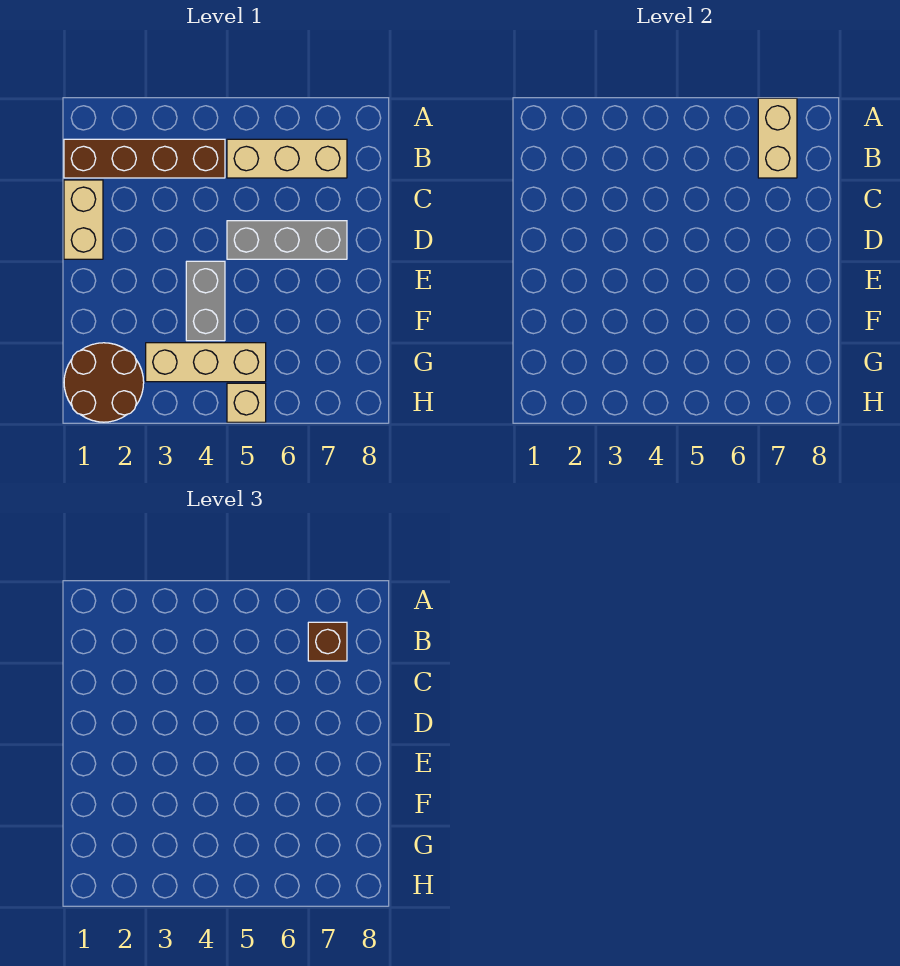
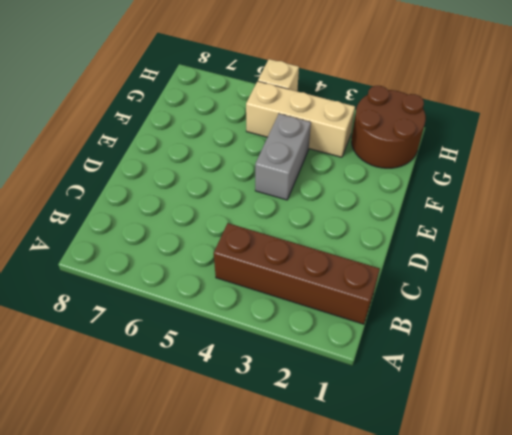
none -> tan brick B5:B7 level 1
none -> tan brick C1:D1 level 1

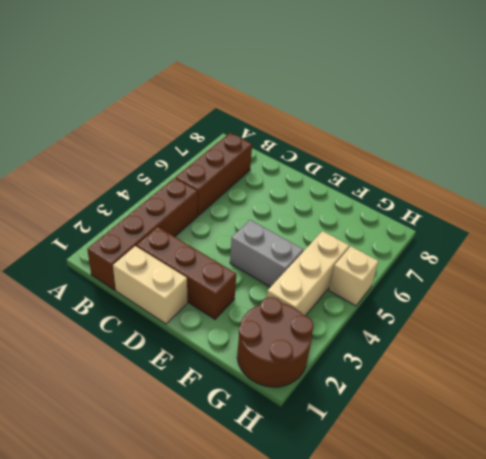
brown brick B5:B7 level 1 -> tan brick B5:B7 level 1
brown brick C2:E2 level 1 -> none
none -> grey brick D5:D7 level 1
none -> tan brick A7:B7 level 2

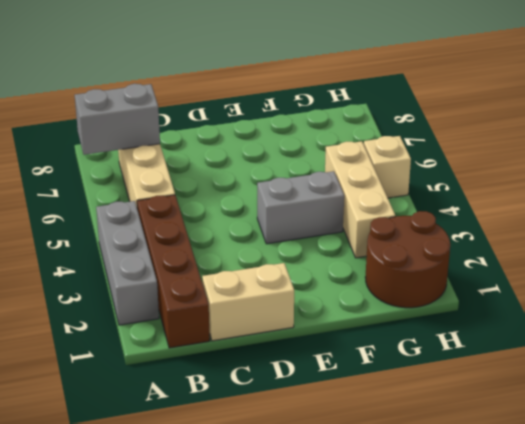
grey brick A2:A4 level 1 -> grey brick D5:D7 level 1
grey brick A7:B7 level 2 -> tan brick A7:B7 level 2
none -> brown brick B7 level 3

